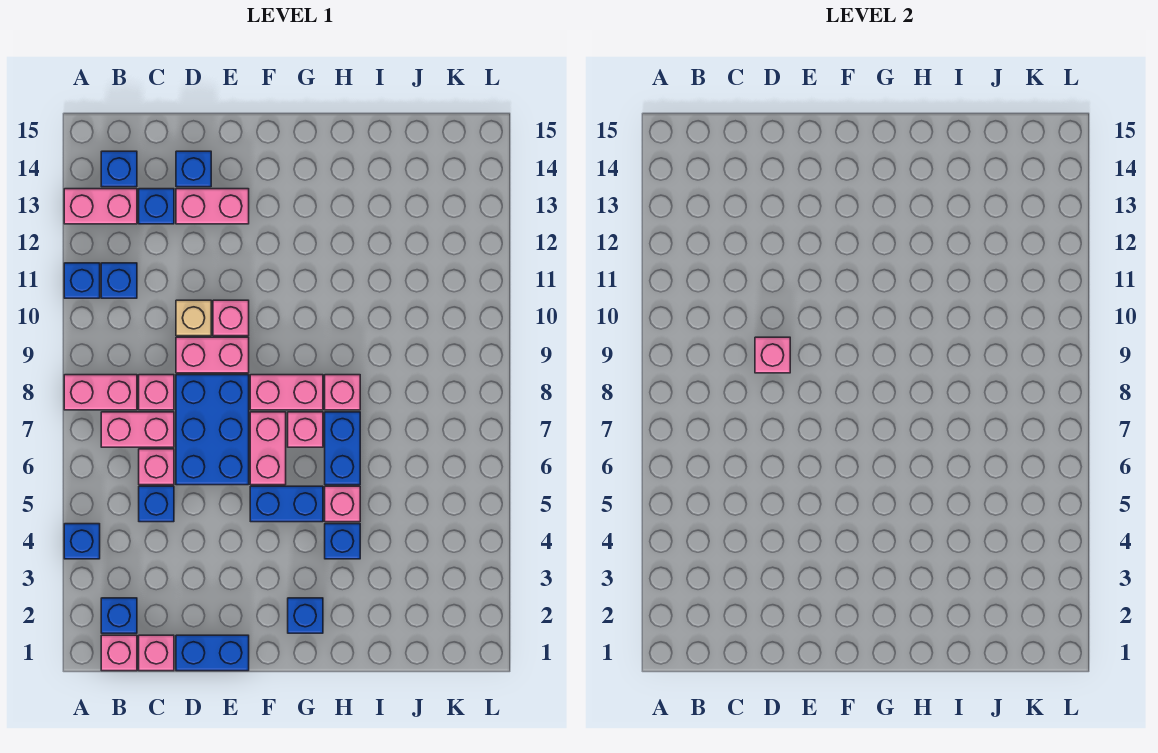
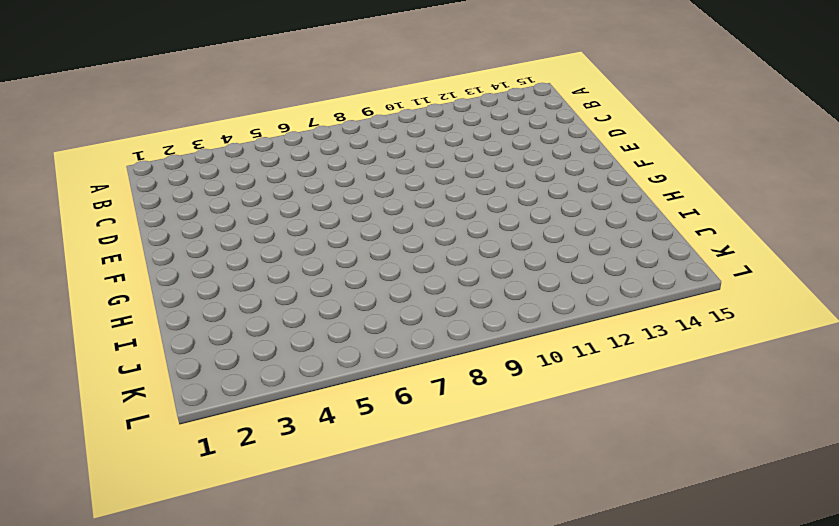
none -> blue brick A4 level 1
none -> pink brick A8:B8 level 1
none -> blue brick A11 level 1
none -> pink brick A13:B13 level 1

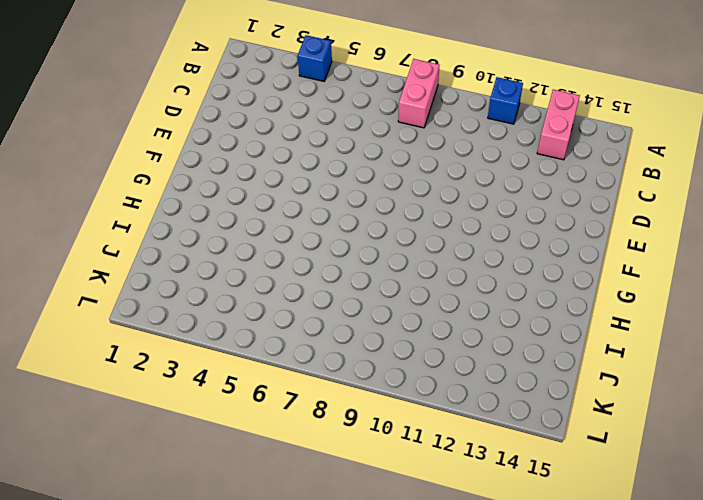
none -> pink brick B1 level 1
none -> blue brick B2 level 1
none -> pink brick B7:C7 level 1
none -> blue brick B11 level 1

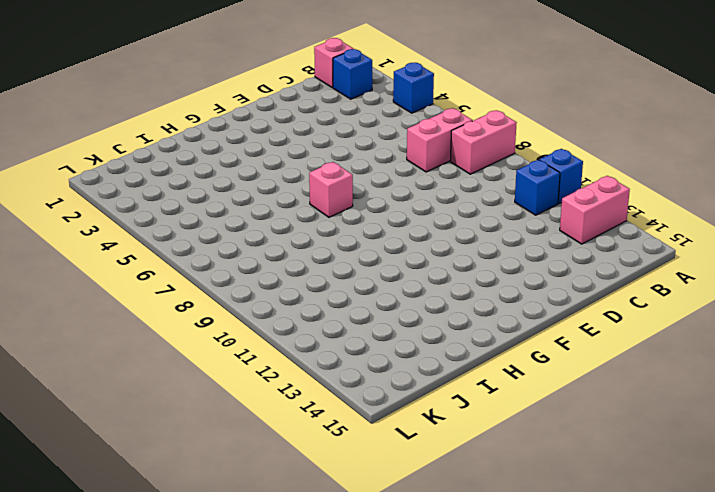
none -> blue brick B14 level 1
none -> pink brick C1 level 1
none -> blue brick C5 level 1
none -> pink brick C6 level 1

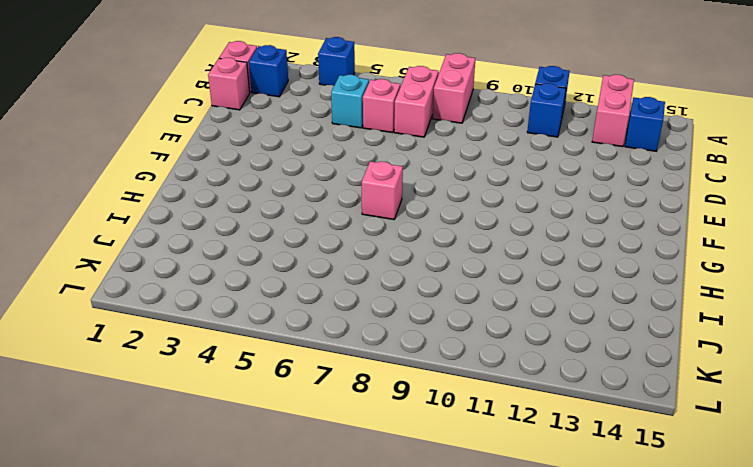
cyan brick C5 level 1 -> blue brick C5 level 1
none -> pink brick C8 level 1
none -> blue brick C13 level 1
none -> blue brick D1:E1 level 1
none -> blue brick D6:E8 level 1

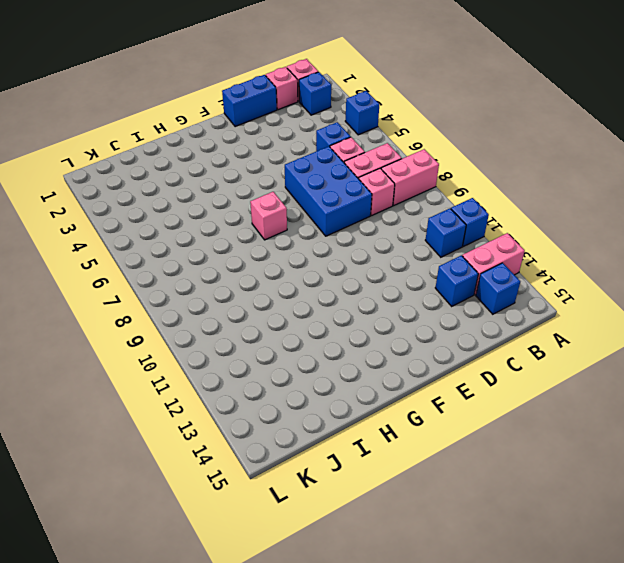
none -> pink brick D9:E9 level 1
none -> tan brick D10 level 1
none -> pink brick D13:E13 level 1
none -> blue brick D14 level 1

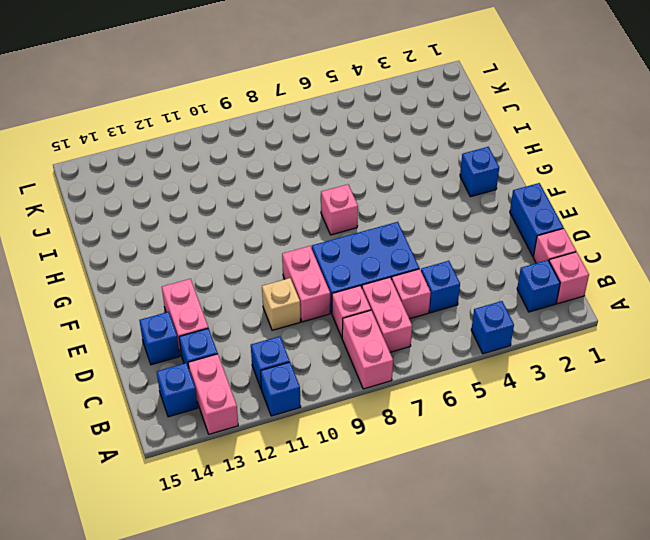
none -> pink brick E10 level 1
none -> blue brick F5:G5 level 1
none -> pink brick F6:F7 level 1
none -> pink brick F8:G8 level 1

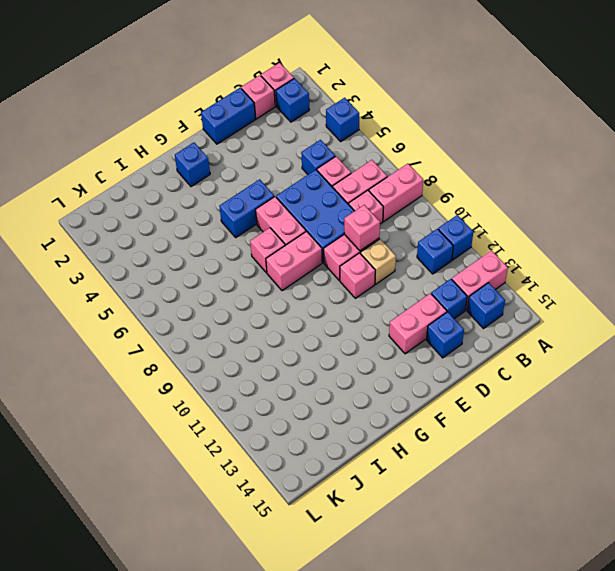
none -> blue brick H4 level 1
none -> pink brick H5 level 1
none -> blue brick H6:H7 level 1
none -> pink brick H8 level 1

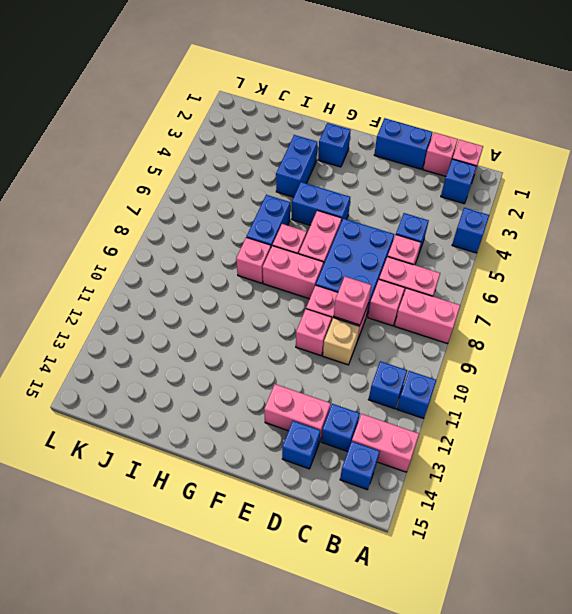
blue brick H3:H4 level 1 -> blue brick H4 level 1
none -> pink brick H5 level 1

